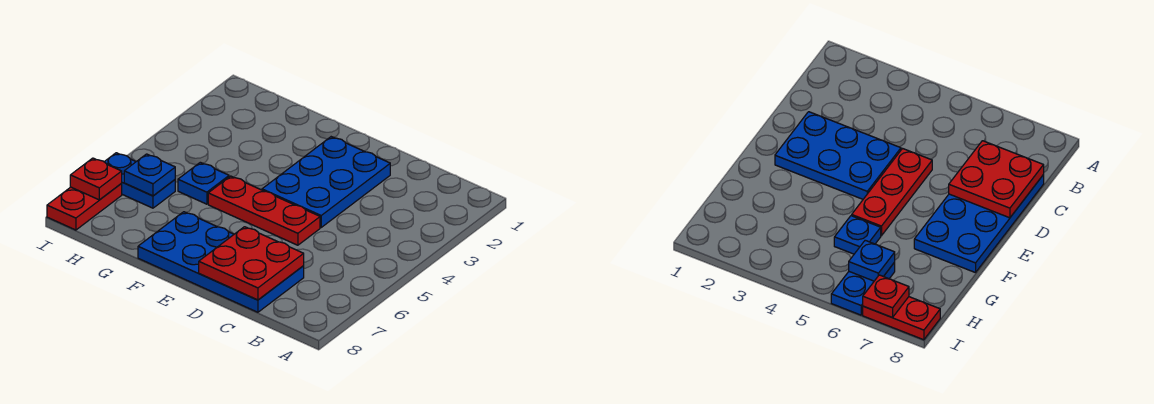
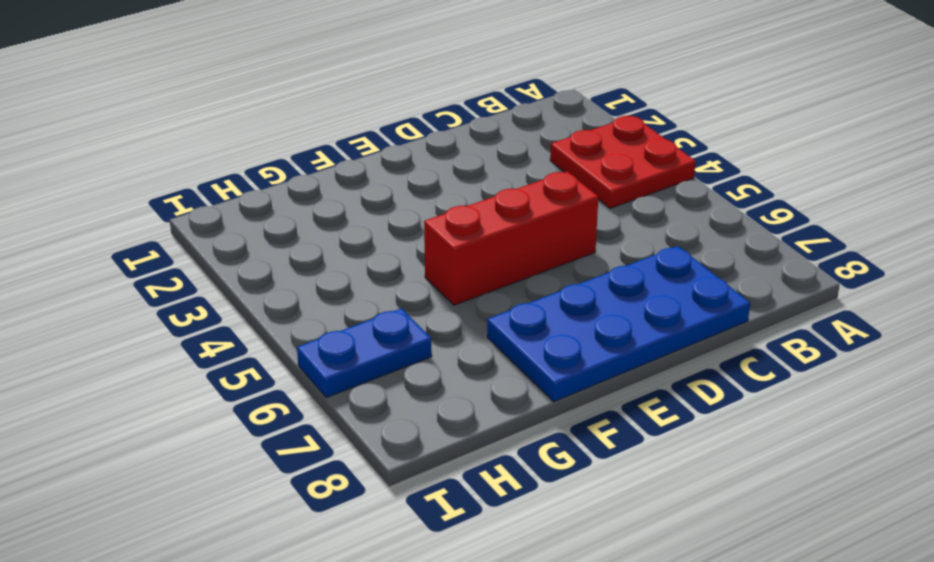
red plate A3:B4 level 1 -> red plate C7:D8 level 2
red brick D5:F5 level 1 -> red plate D5:F5 level 1
none -> blue plate D2:E4 level 1
none -> blue plate G5 level 1

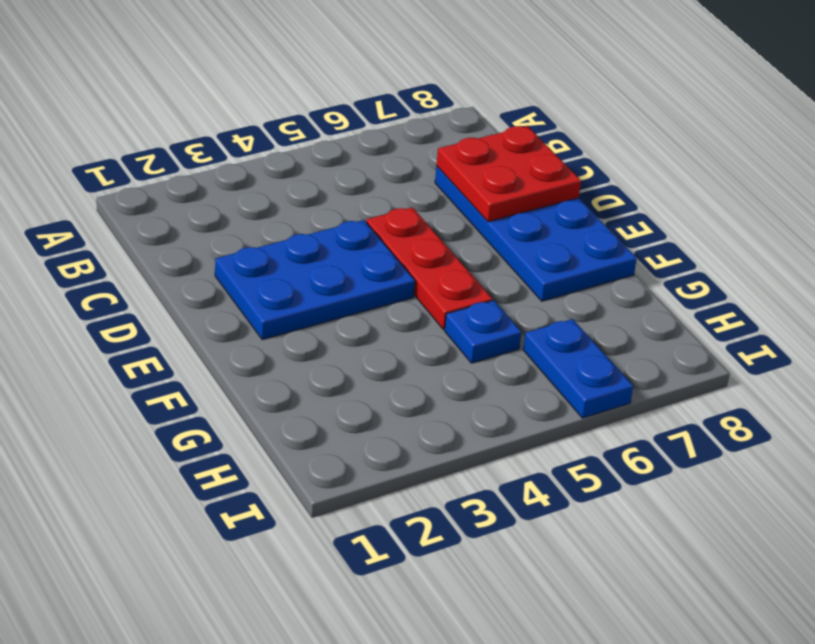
none -> red plate I7:I8 level 1
none -> blue plate H6 level 2

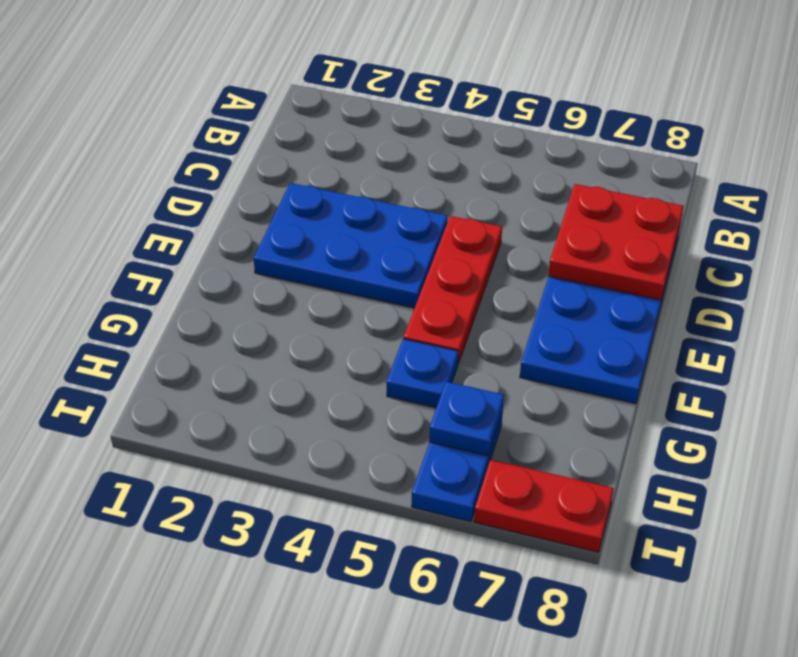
none -> red plate I7 level 2

